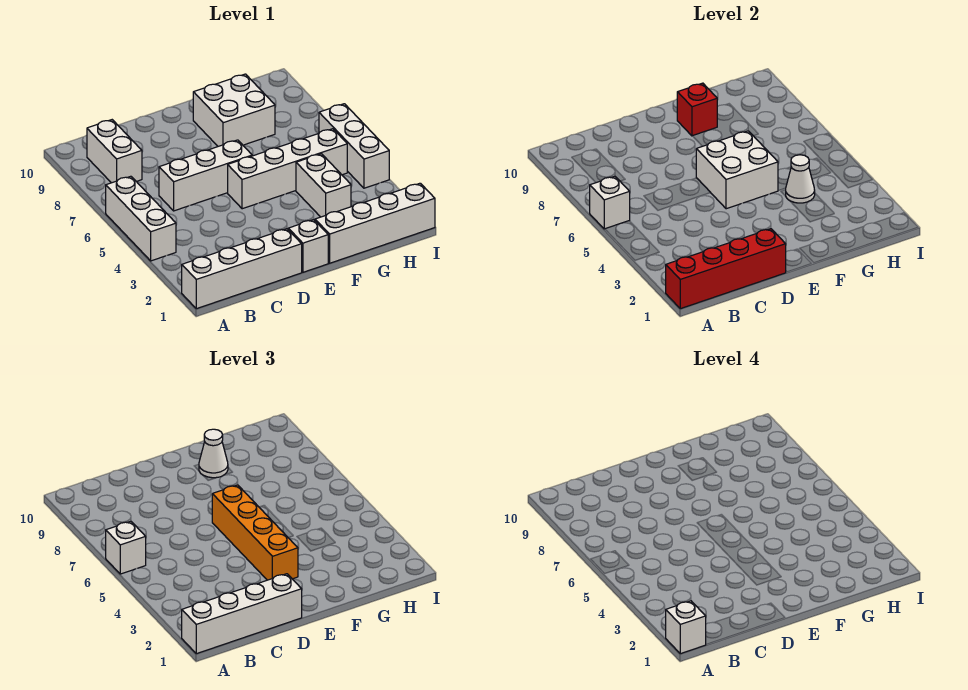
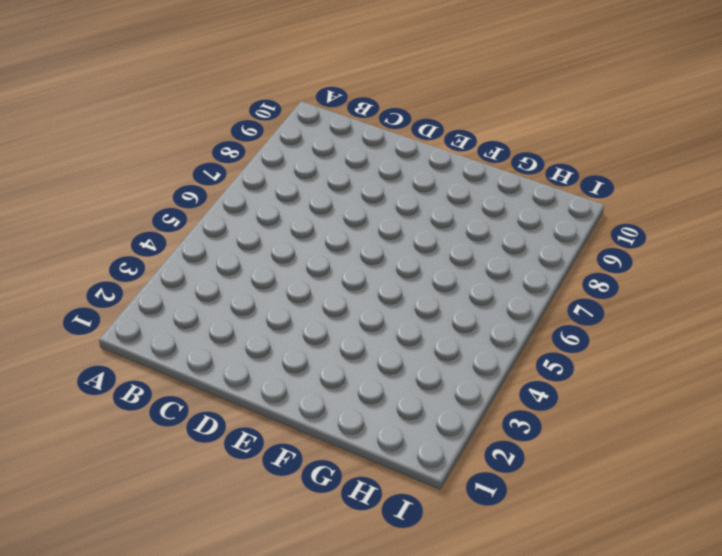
none -> white brick A1:D1 level 1
none -> white brick A4:A6 level 1
none -> white brick B8:B9 level 1

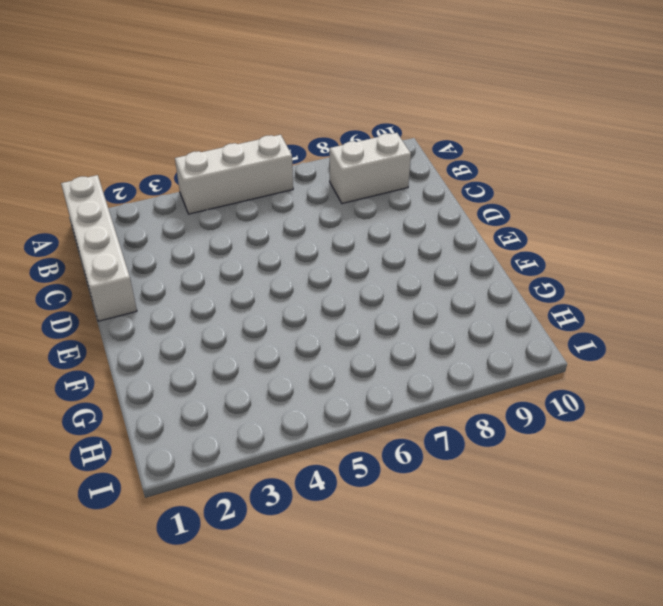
none -> white brick C6:E6 level 1
none -> white brick E1 level 1
none -> white brick E5:H5 level 1

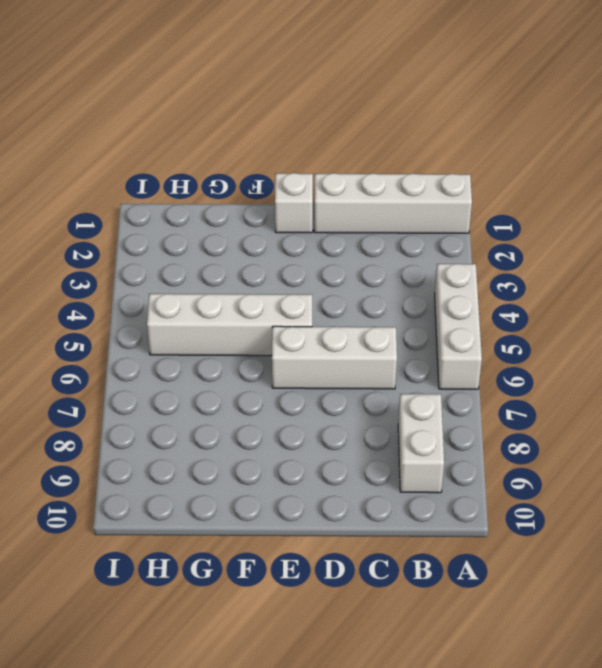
none -> white brick F1:I1 level 1
none -> white brick F8:G9 level 1
none -> white brick G3:G4 level 1

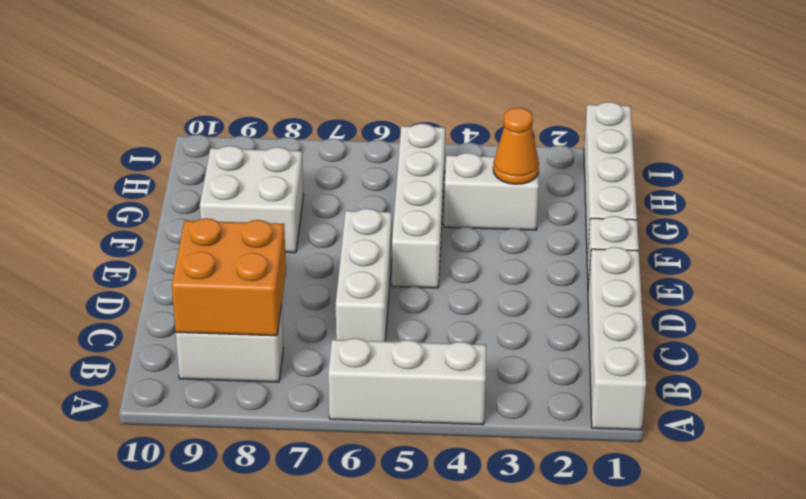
orange brick B8:C9 level 2 -> none
orange cone G3 level 2 -> none
none -> white brick I4:I6 level 1
none -> red brick A1:D1 level 2
none -> white brick A6 level 2

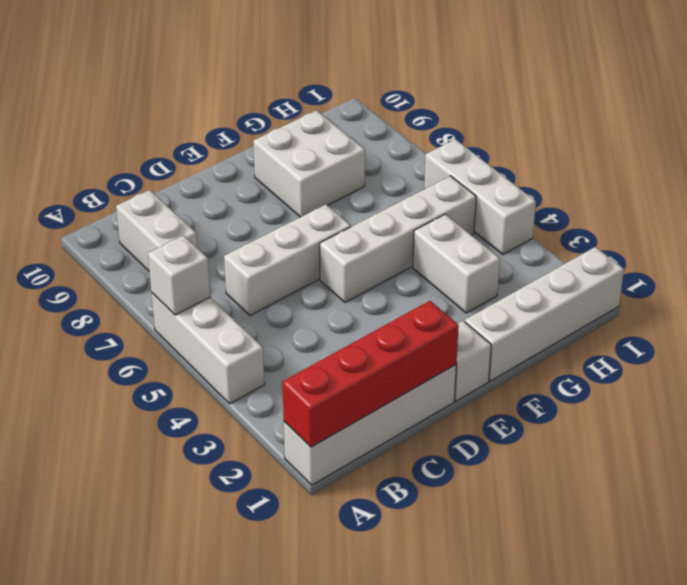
none -> white brick E5:F6 level 2
none -> red brick F9 level 2
none -> white cone G4 level 2

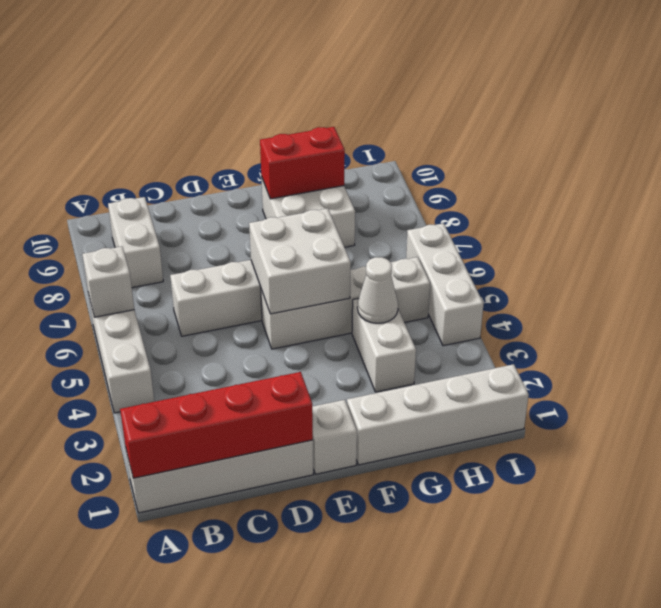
red brick F9:G9 level 2 -> red brick F9 level 2
none -> white brick A1:D1 level 3
none -> white brick A6 level 3
none -> orange brick E3:E6 level 3

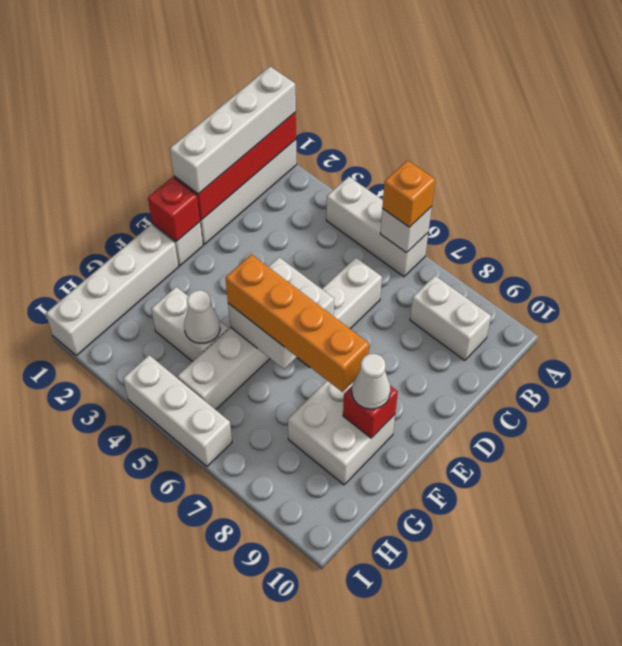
orange brick A6 level 3 -> white brick A6 level 3
red brick E1 level 2 -> none
orange brick F5:F8 level 3 -> orange brick E3:E6 level 3
none -> white brick A1 level 4

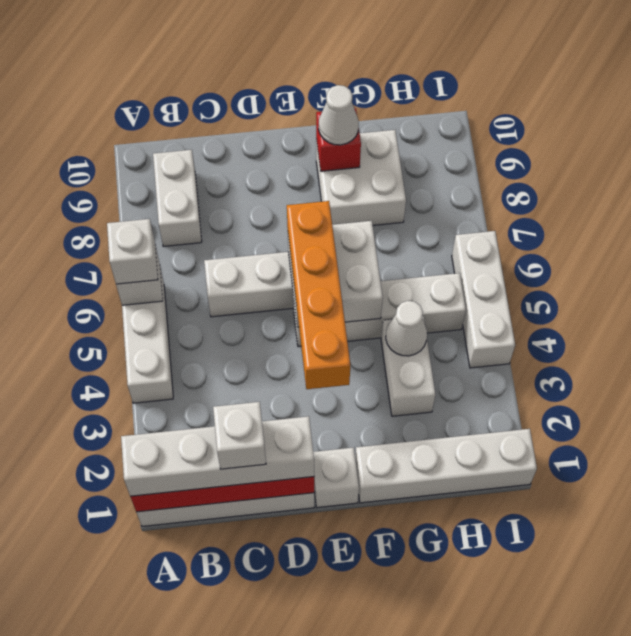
white brick C1 level 4 -> white brick A1 level 4

